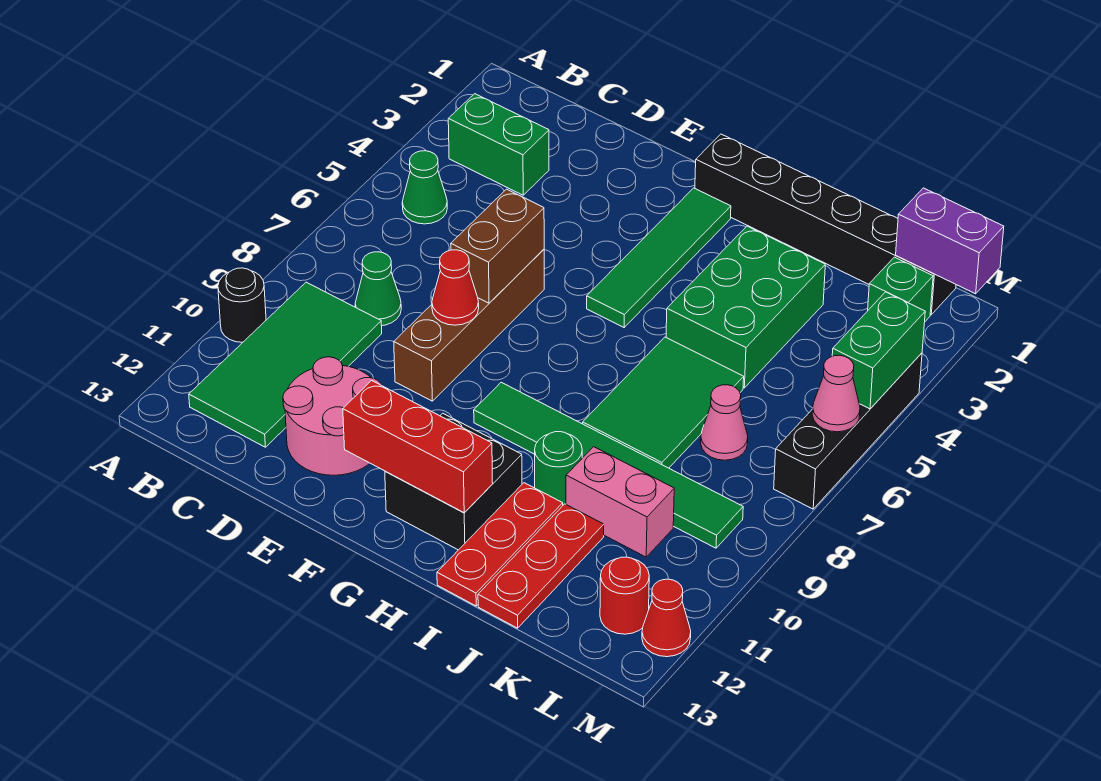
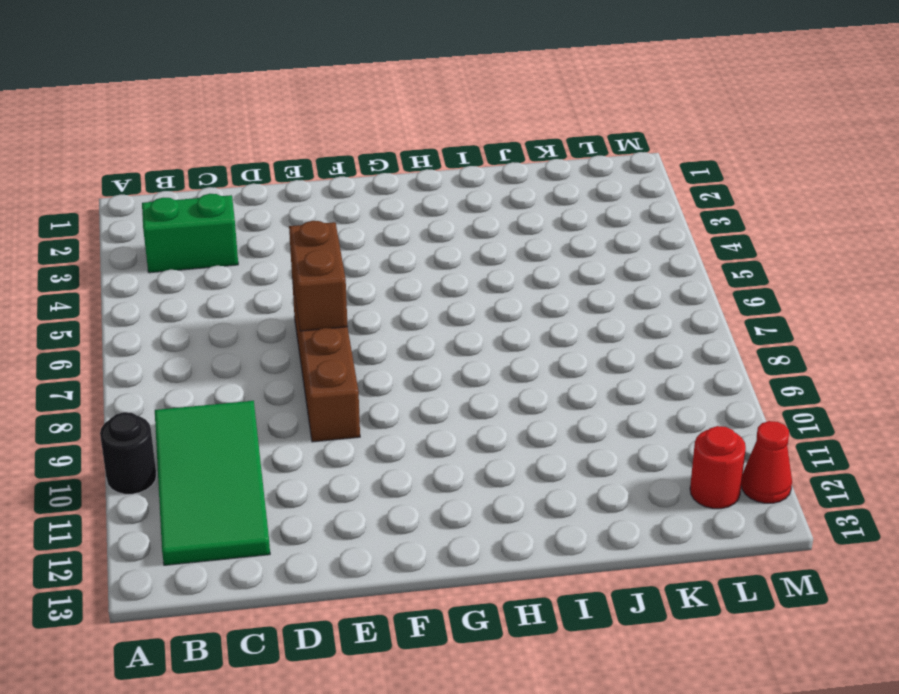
none -> green cone B5 level 1
none -> green cone C8 level 1
none -> pink round brick D11:E12 level 1

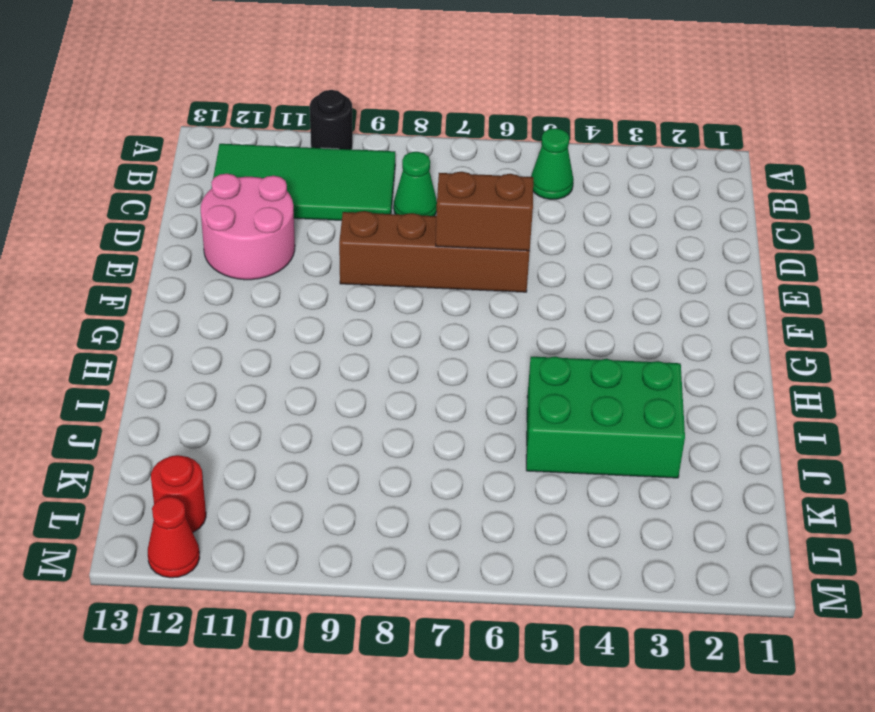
none -> green brick B3:C3 level 1
none -> black brick G1:L1 level 1
none -> green tile G2:G5 level 1

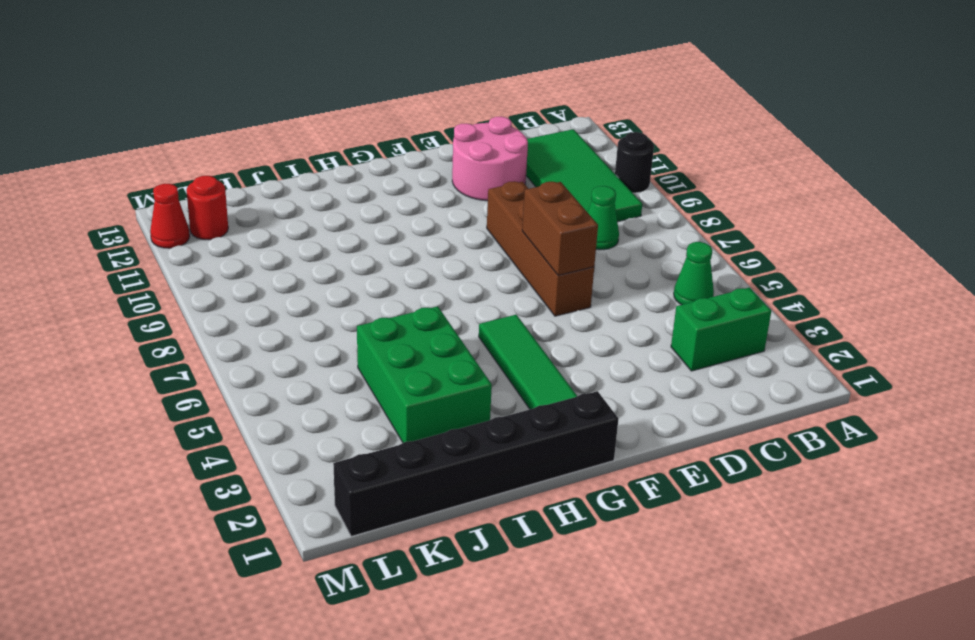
none -> green tile G9:L9 level 1
none -> black brick G11:H12 level 1
none -> green tile I6:J8 level 1

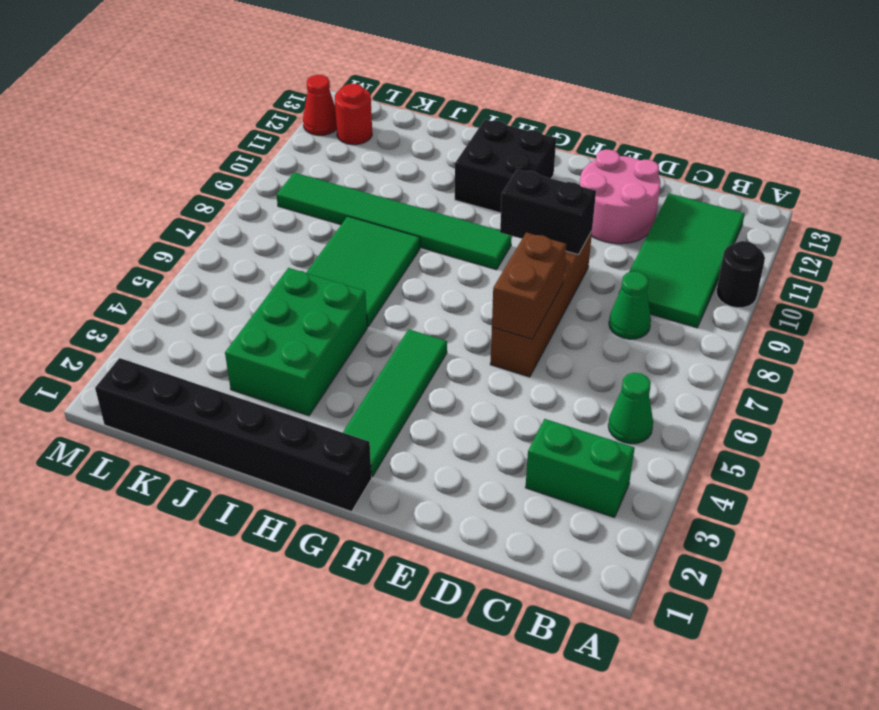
black brick E9:F9 level 2 -> none
none -> green round brick I10 level 1
none -> red plate I11:I13 level 1
none -> pink brick J10:K10 level 1

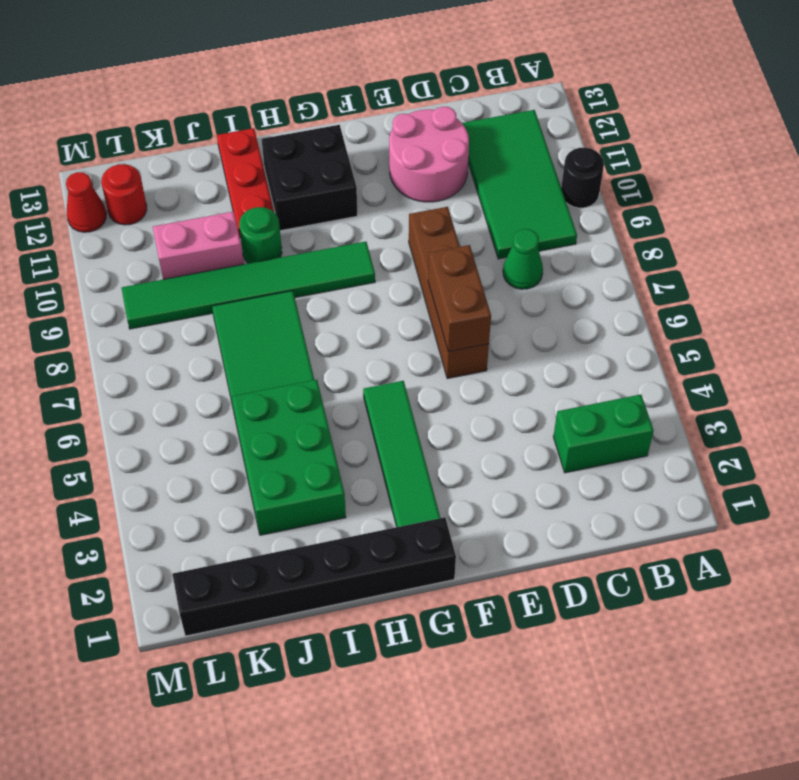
none -> green cone B5 level 1
none -> red plate J11:J13 level 1
none -> pink cone K7 level 1

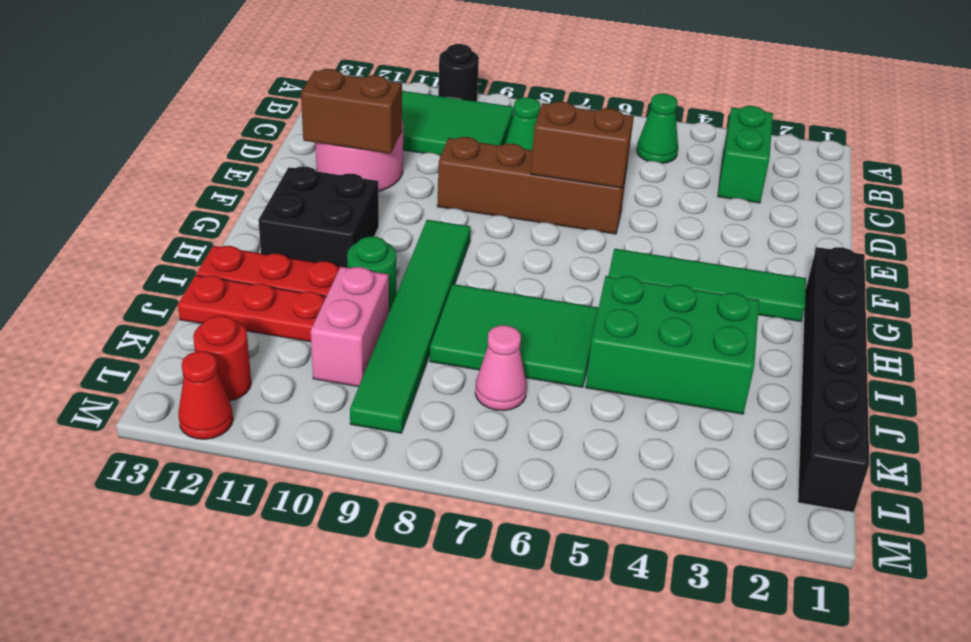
brown brick E11:E12 level 2 -> none
none -> green brick L2 level 1
none -> black brick M4:M7 level 1
none -> red cone E8 level 2

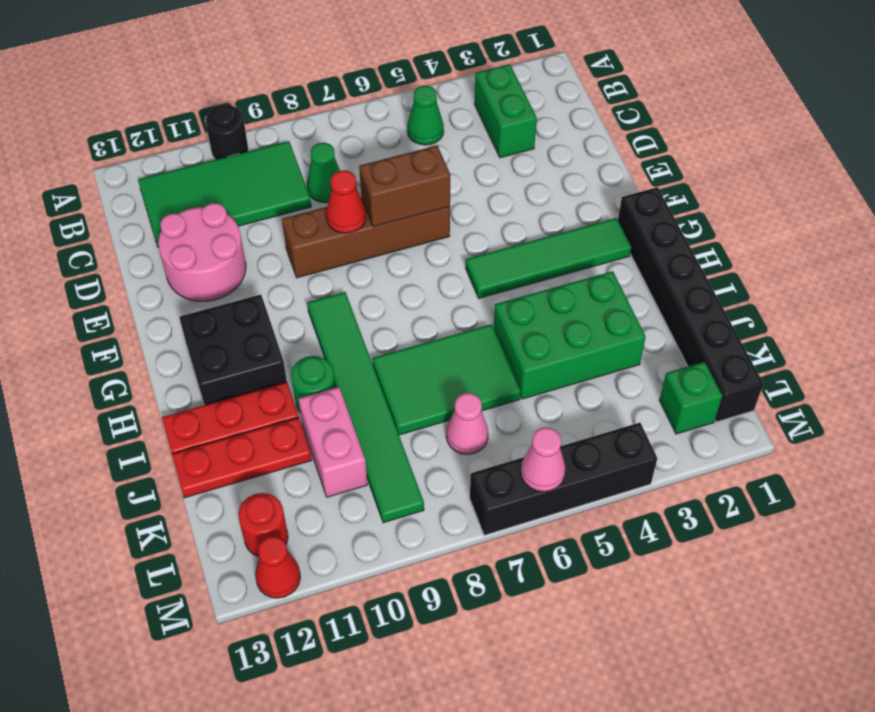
none -> red brick F12:H12 level 2
none -> purple brick L1:M1 level 2
none -> green brick M4:M5 level 2

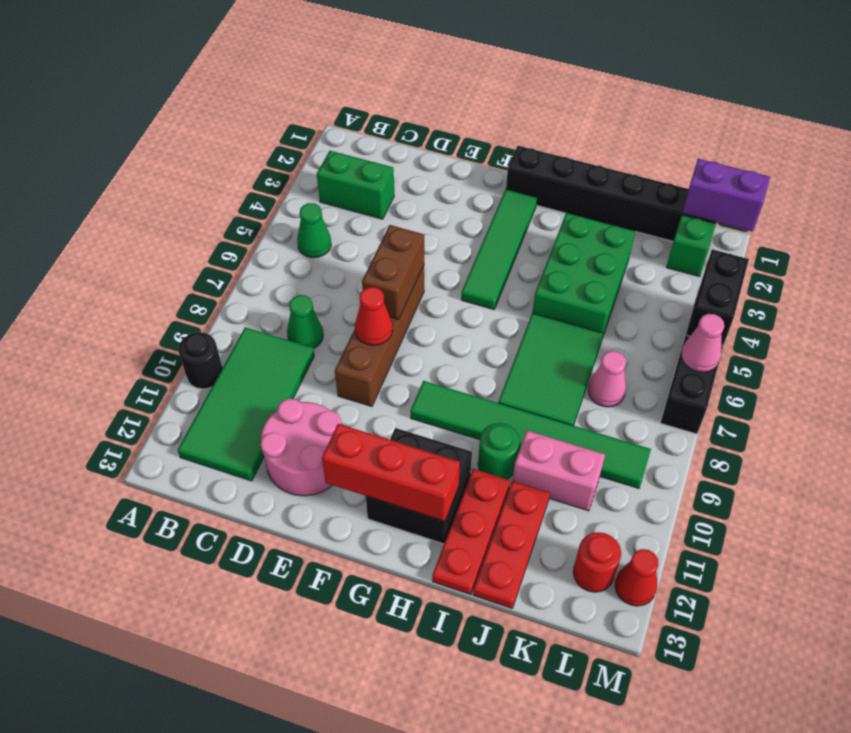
black brick M4:M5 level 2 -> green brick M4:M5 level 2

